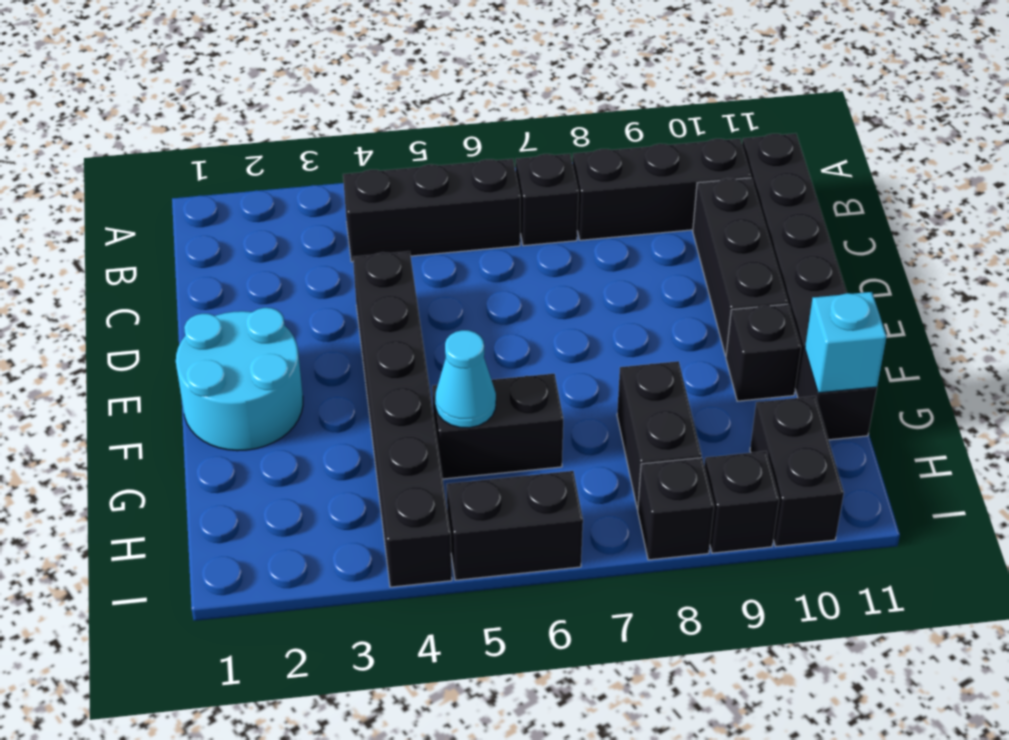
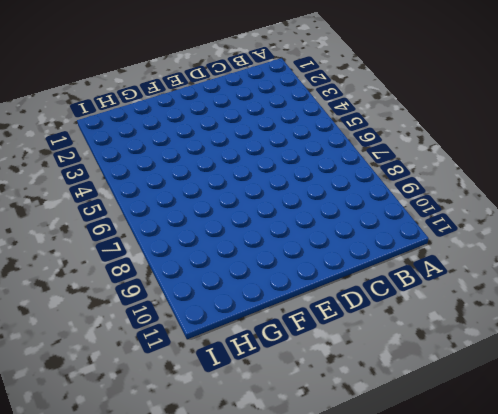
none -> black brick B4:B6 level 1
none -> black brick B7 level 1
none -> black brick B8:B10 level 1

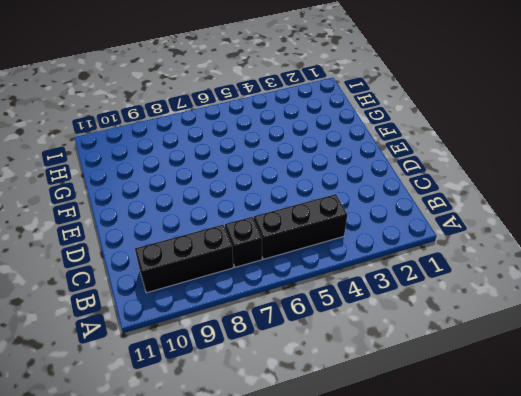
none -> black brick B11:G11 level 1
none -> black brick C10:E10 level 1
none -> black brick D4:I4 level 1

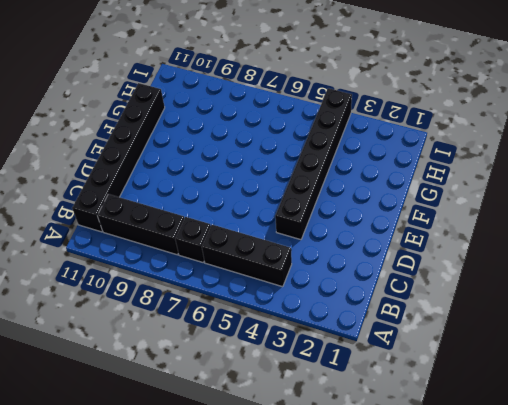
none -> black brick C10:E10 level 1
none -> cyan round brick E1:F2 level 1
none -> black brick F10 level 1

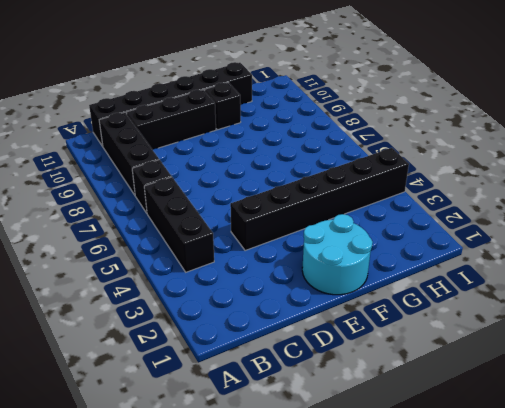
none -> black brick G5:G6 level 1
none -> black brick G8:H8 level 1
none -> black brick H10:I10 level 1

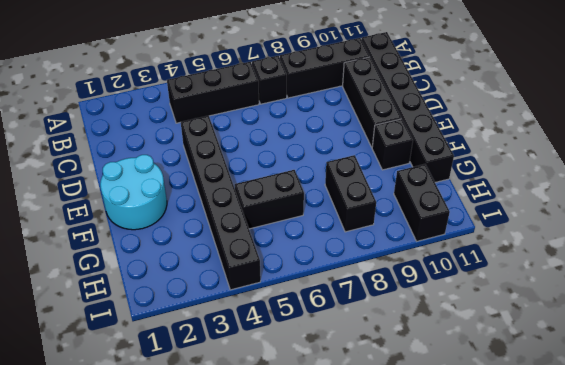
none -> black brick I5:I6 level 1
none -> black brick I8 level 1
none -> black brick I9 level 1

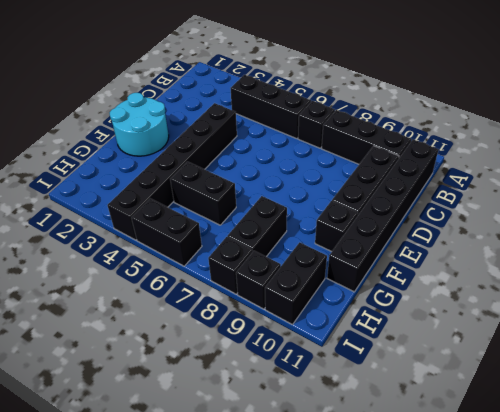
none -> cyan cone G5 level 2
none -> cyan brick G11 level 2

